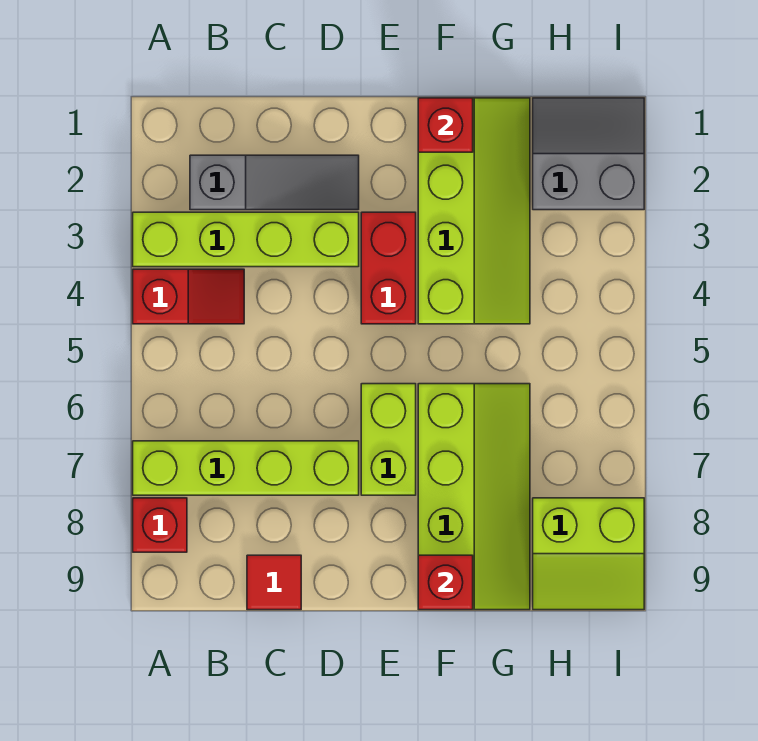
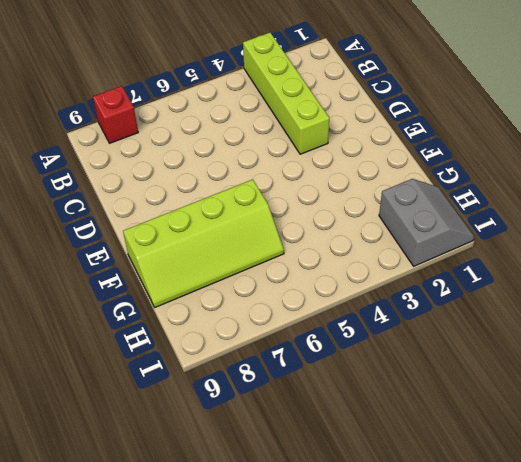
none -> red slope A4:B4 level 1 top A
none -> lime brick A7:D7 level 1
none -> grey slope B2:D2 level 1 top B

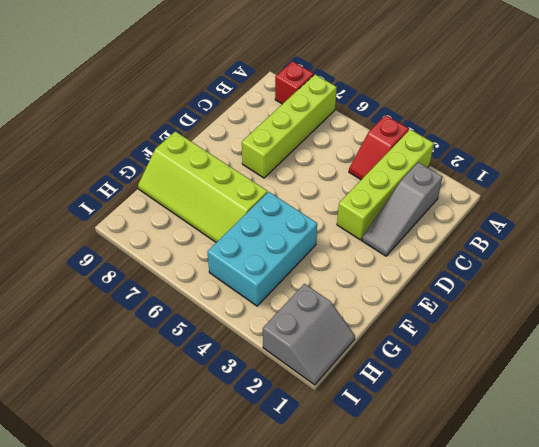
cyan brick F4:H5 level 1 -> lime slope F1:G4 level 1 top F
none -> red tile C9 level 1
none -> red brick E3:E4 level 1
none -> lime brick E6:E7 level 1

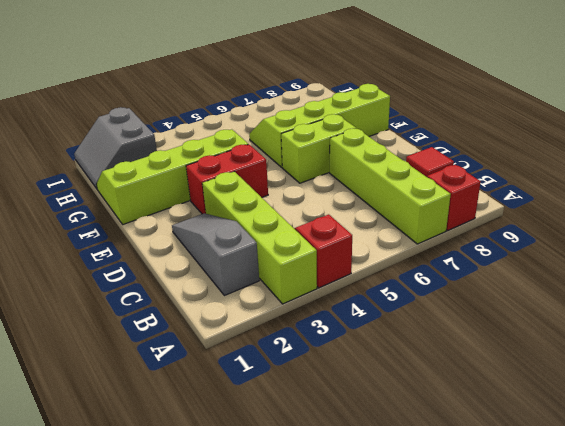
none -> lime slope H8:I9 level 1 top 8
none -> red brick F1 level 2
none -> red brick F9 level 2

